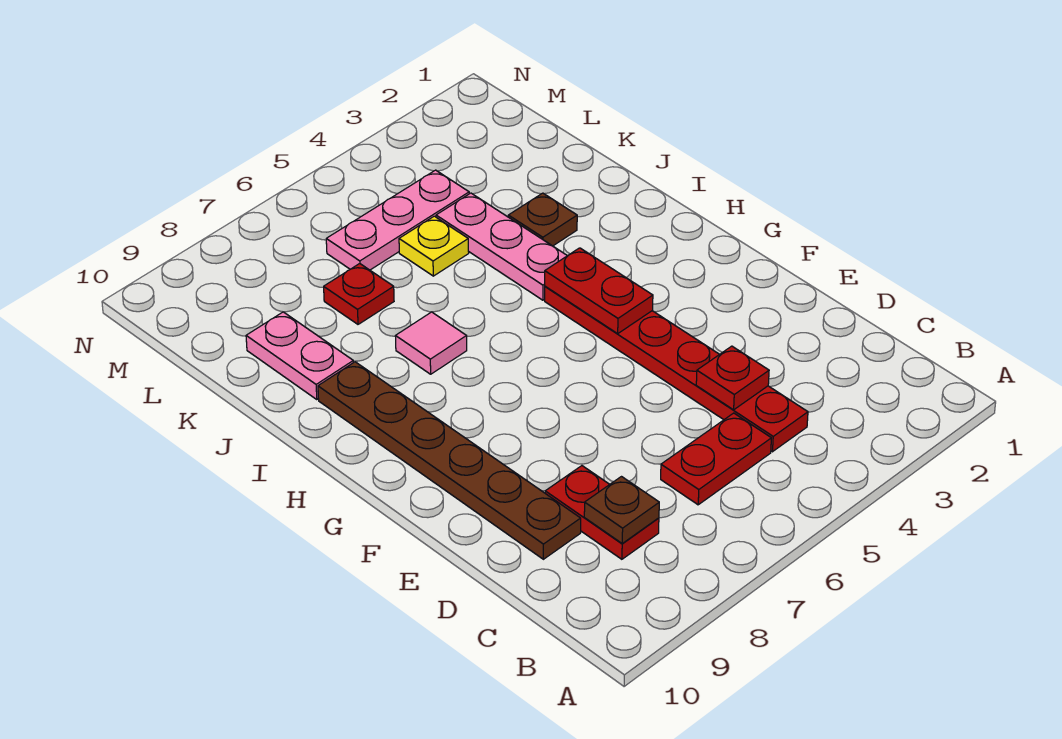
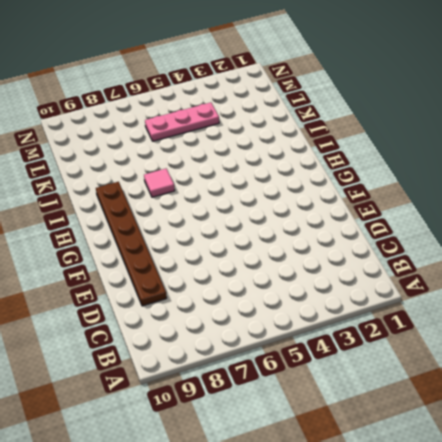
none -> red plate C4:H4 level 1
none -> red plate C5:C6 level 1
none -> red plate C8:D8 level 1

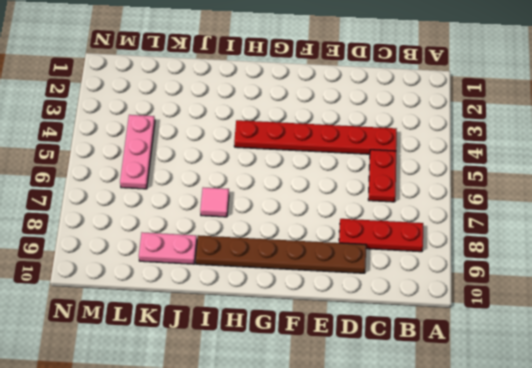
red plate B8:D8 level 1 -> red plate C8:D8 level 1
none -> pink plate I4:K4 level 1
none -> brown plate J3 level 1
none -> yellow plate K5 level 1

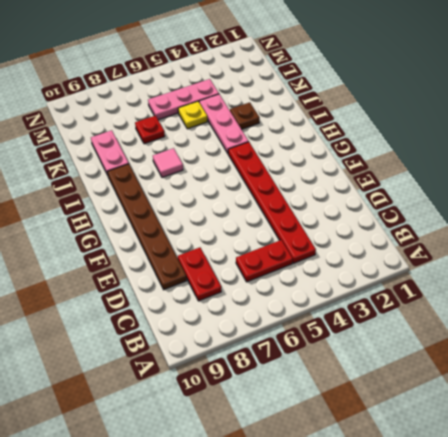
none -> brown plate C8 level 2
none -> red plate D4 level 2
none -> red plate G4:H4 level 2

